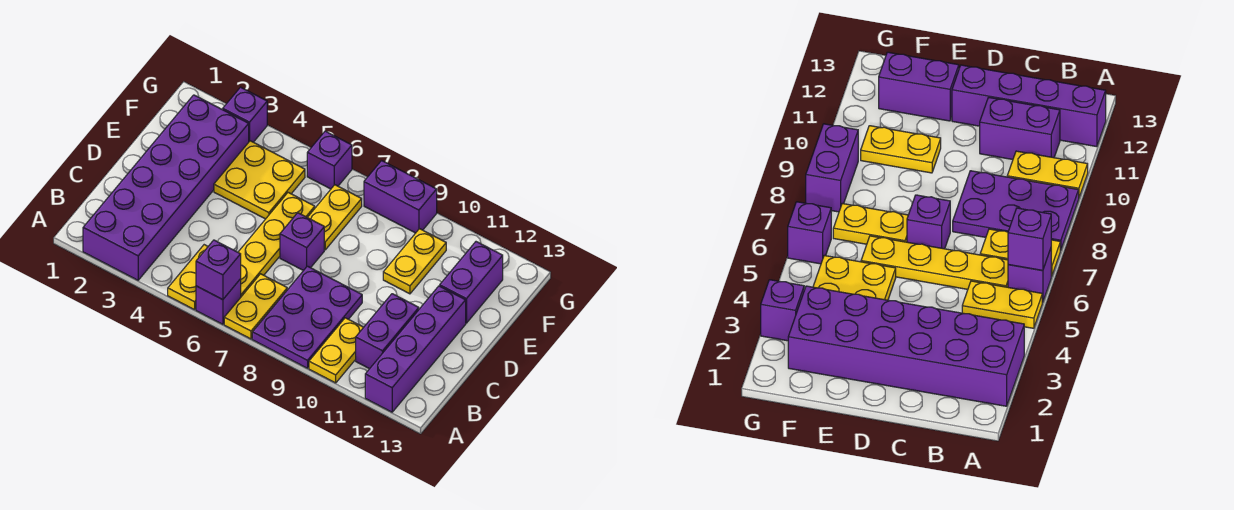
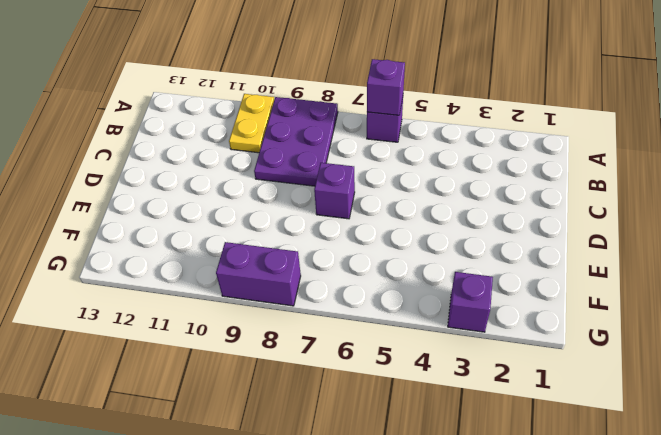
none -> purple brick A2:F3 level 1
none -> yellow plate A5:B5 level 1
none -> yellow plate A7:B7 level 1

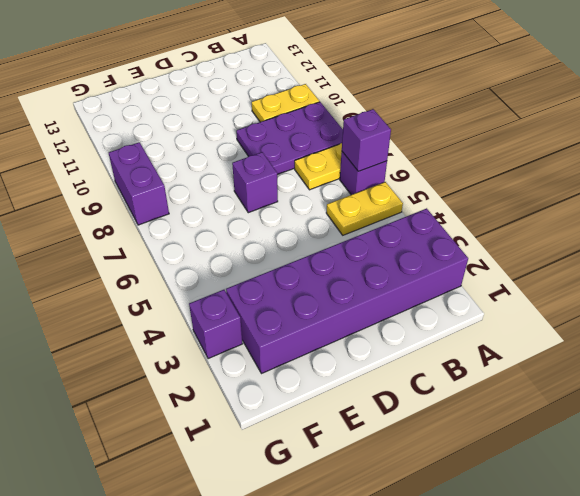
none -> purple brick A12:D12 level 1
none -> yellow plate B6:E6 level 1
none -> purple brick B11:C11 level 1

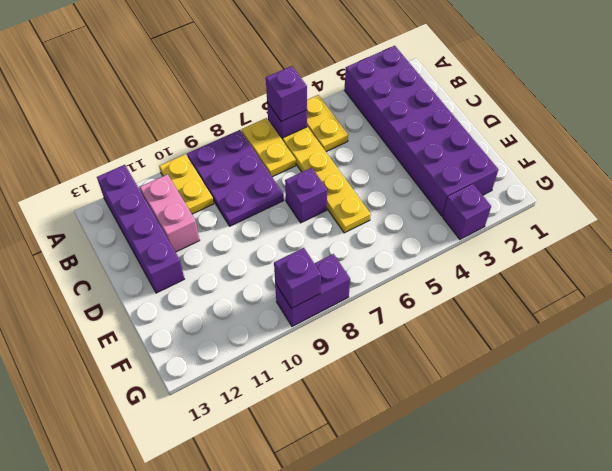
pink brick B11:C11 level 1 -> purple brick B11:C11 level 1
purple brick G9 level 2 -> purple brick G6 level 1
none -> yellow plate E4:F5 level 1
none -> yellow plate E7:F7 level 1
none -> yellow plate E10:F10 level 1

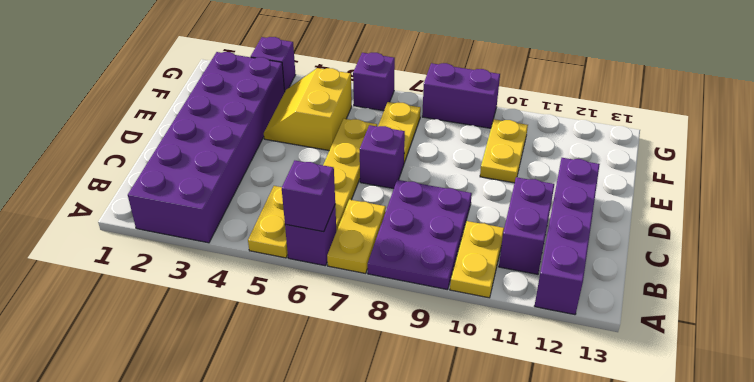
yellow slope E4:F5 level 1 top 5 -> yellow plate E4:F5 level 1
none -> purple brick E12:F12 level 1

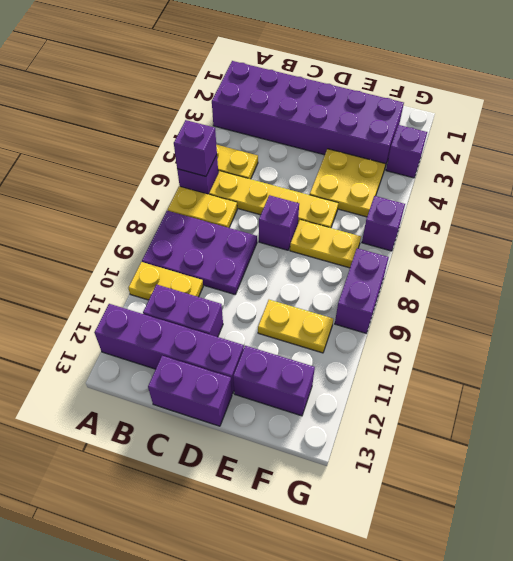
purple brick C13:D13 level 1 -> none

